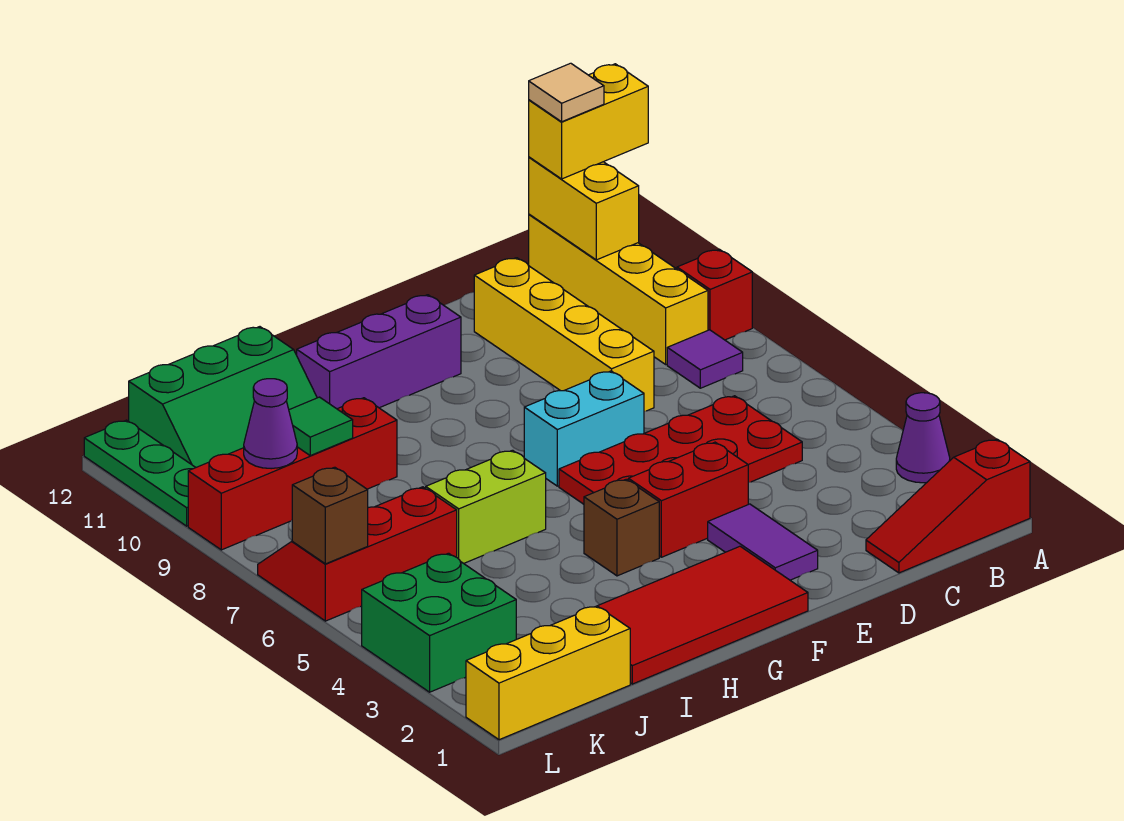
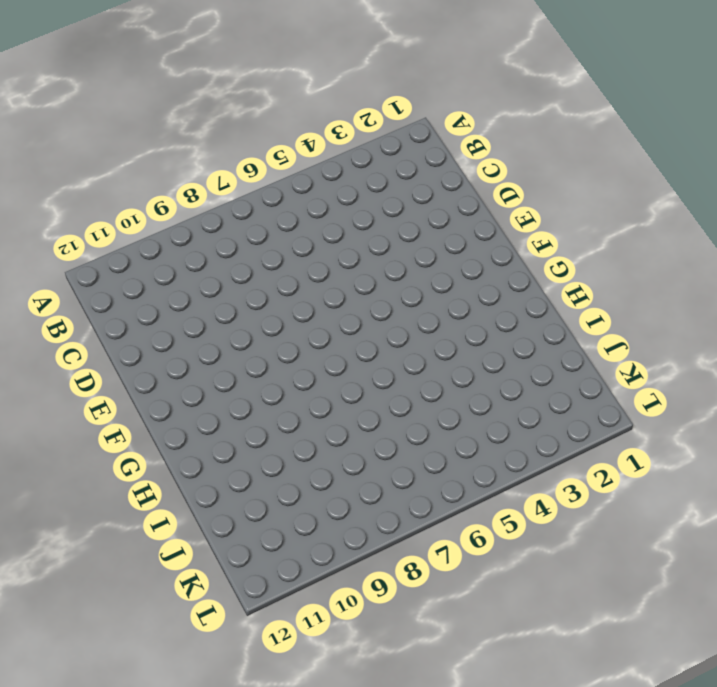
none -> red slope A1:C1 level 1 top A
none -> purple cone A3 level 1
none -> red brick A9 level 1

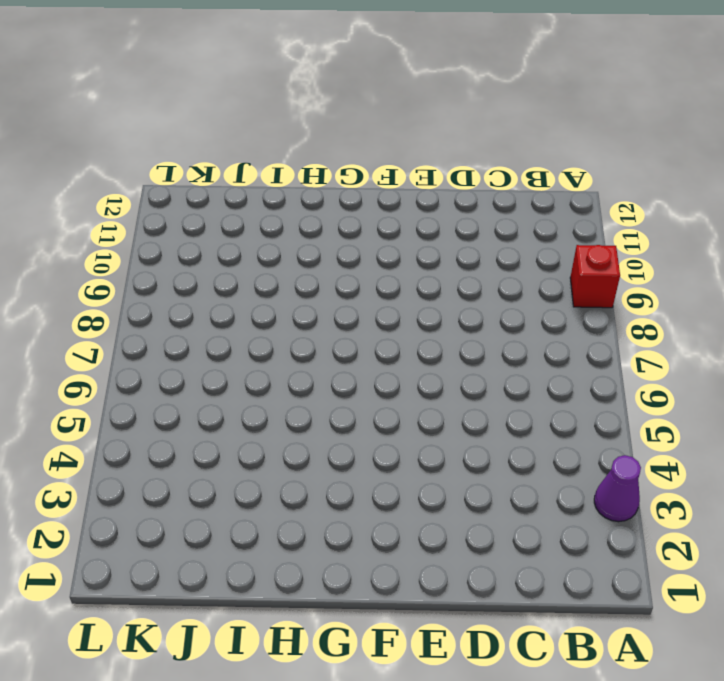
none -> red slope A1:C1 level 1 top A
none -> purple tile B8 level 1
none -> yellow brick B9:B12 level 1

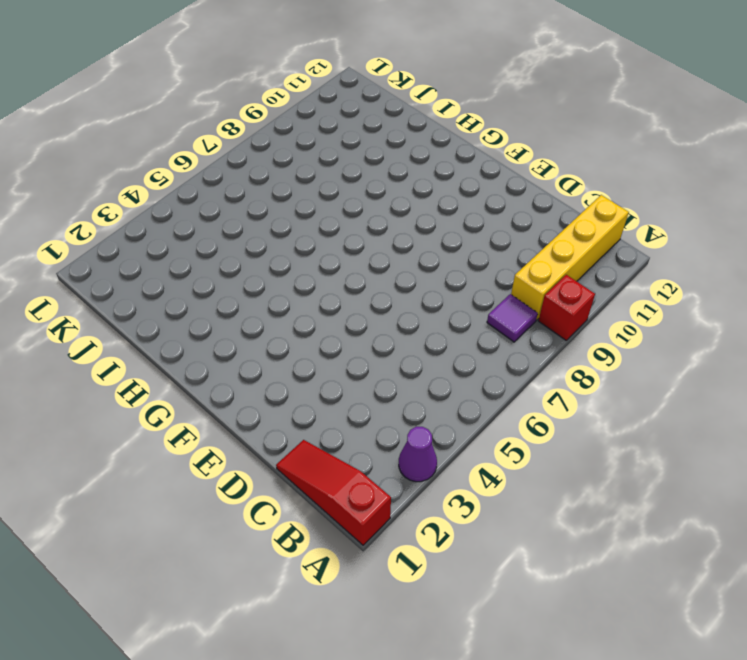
none -> red plate C5:F6 level 1
none -> yellow brick D8:D11 level 1
none -> purple tile E2:E3 level 1

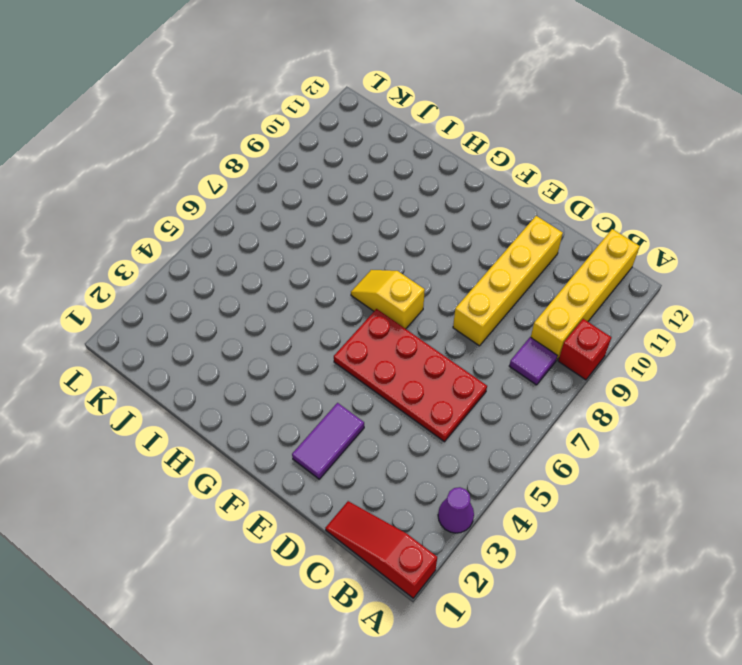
yellow slope F7:G7 level 1 top F -> cyan brick E7:F7 level 1
none -> red brick E4:F4 level 1
none -> red tile F1:I2 level 1
none -> purple brick F11:H11 level 1

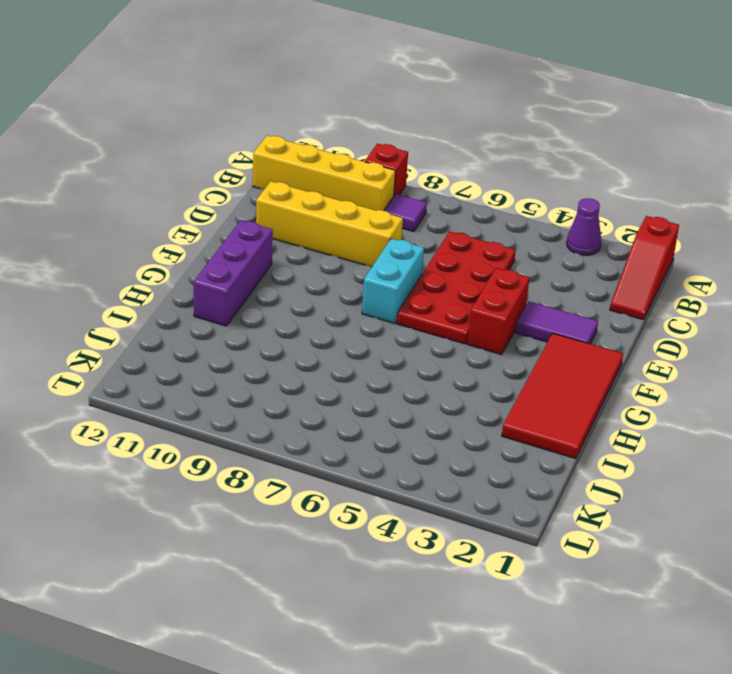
none -> brown brick G4 level 1
none -> lime brick H6:I6 level 1
none -> red brick I9:L9 level 1

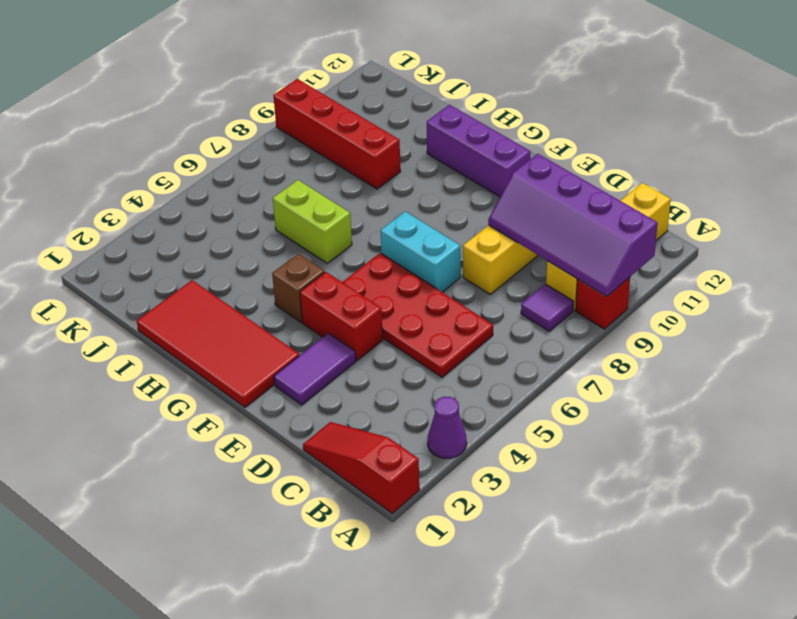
purple slope A9:D10 level 2 top 10 -> none
none -> green slope I11:K12 level 1 top 12
none -> yellow brick J1:L1 level 1
none -> red slope J6:L7 level 1 top 6

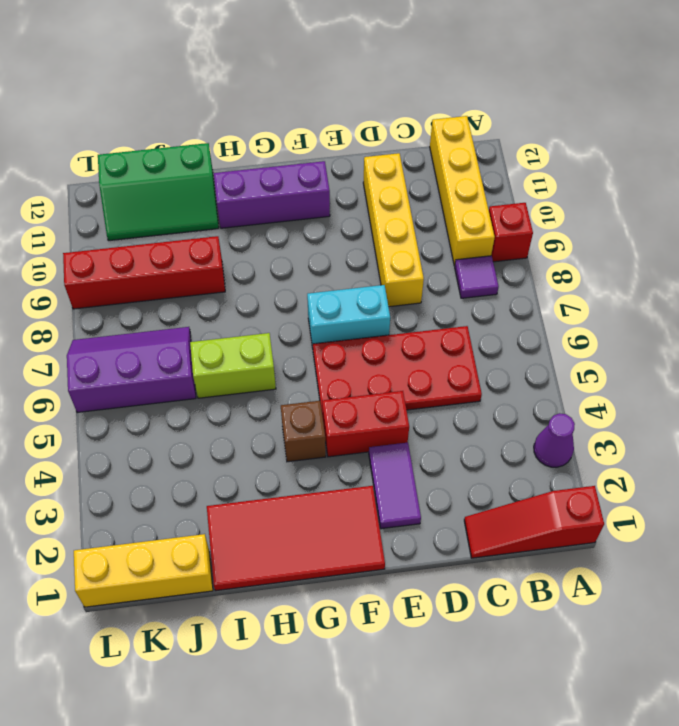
purple slope J6:L7 level 1 top 6 -> red slope J6:L7 level 1 top 6
none -> green brick K3:L4 level 1
none -> green plate L10:L12 level 1
none -> yellow brick B11:B12 level 2

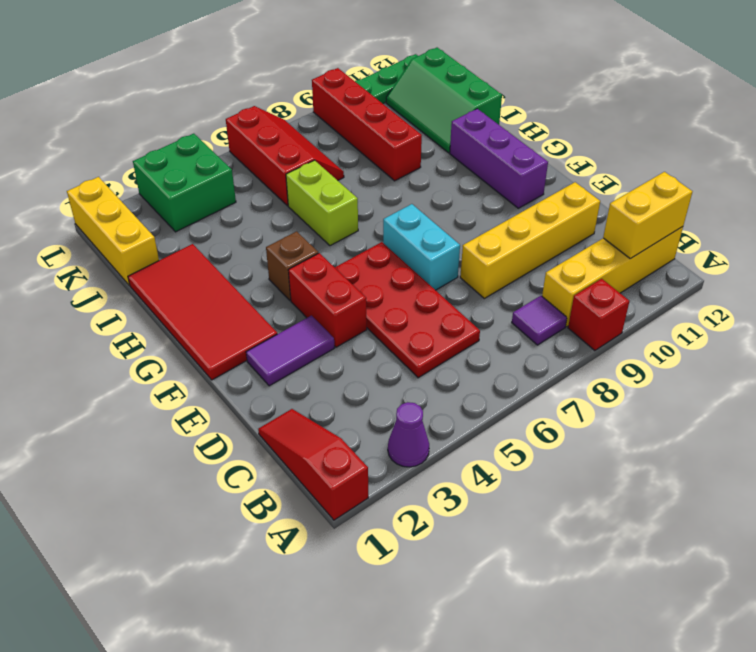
none -> green tile J9 level 2
none -> purple cone K9 level 2
none -> brown brick L6 level 2

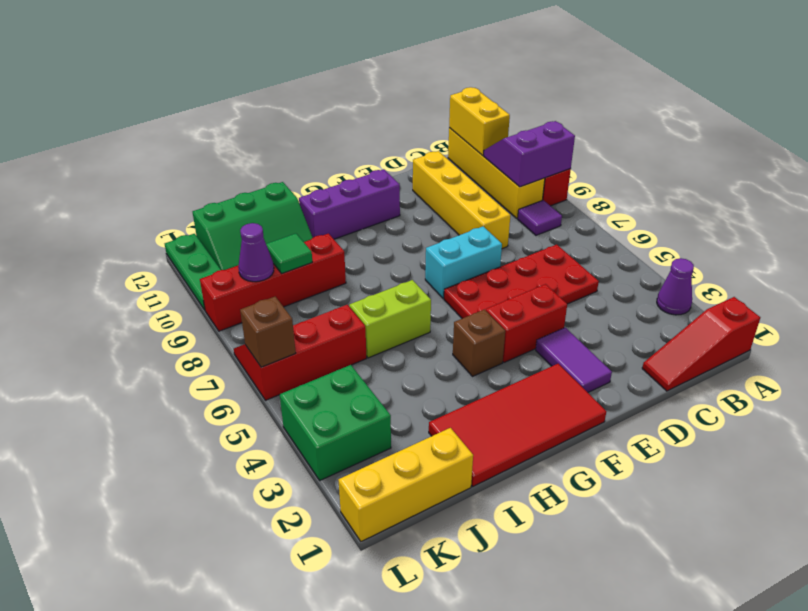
purple slope A9:B10 level 2 top 9 -> none
none -> yellow brick A12:B12 level 3
none -> tan tile B12 level 4

